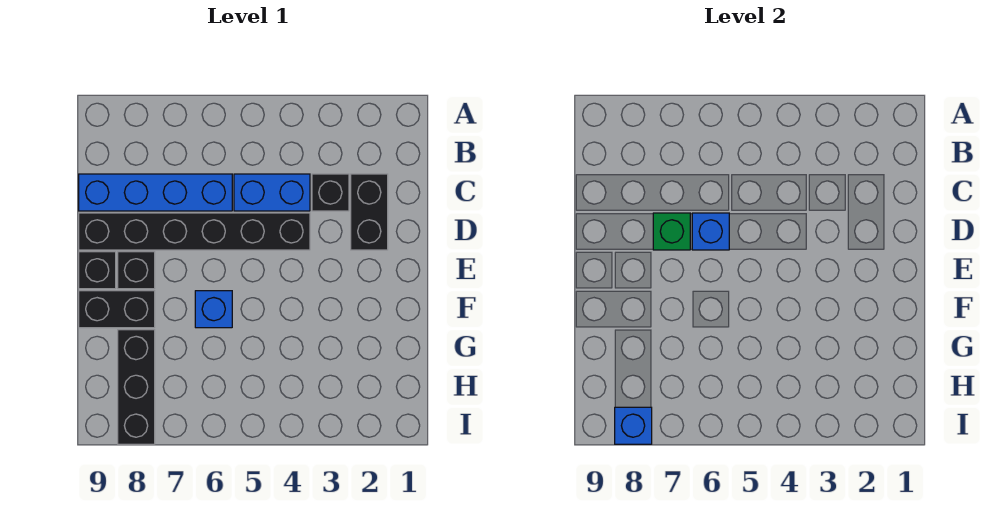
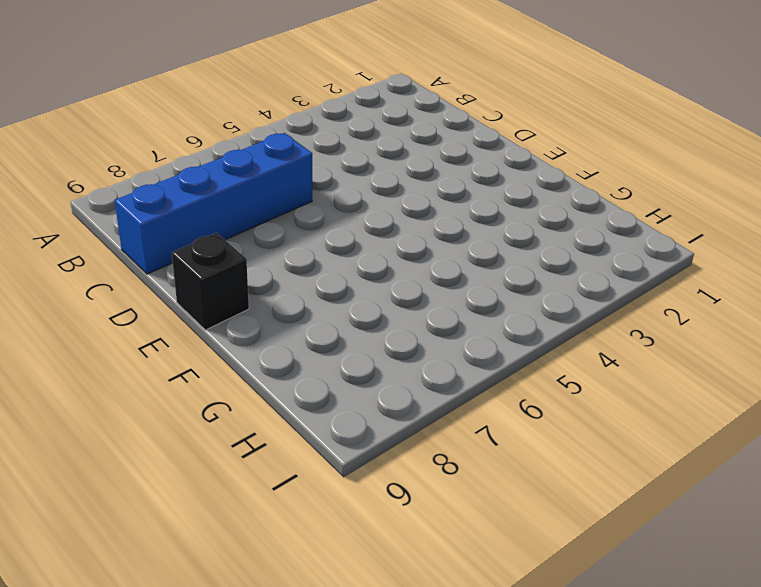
none -> black brick C2:D2 level 1
none -> black brick C3 level 1
none -> blue brick C4:C5 level 1

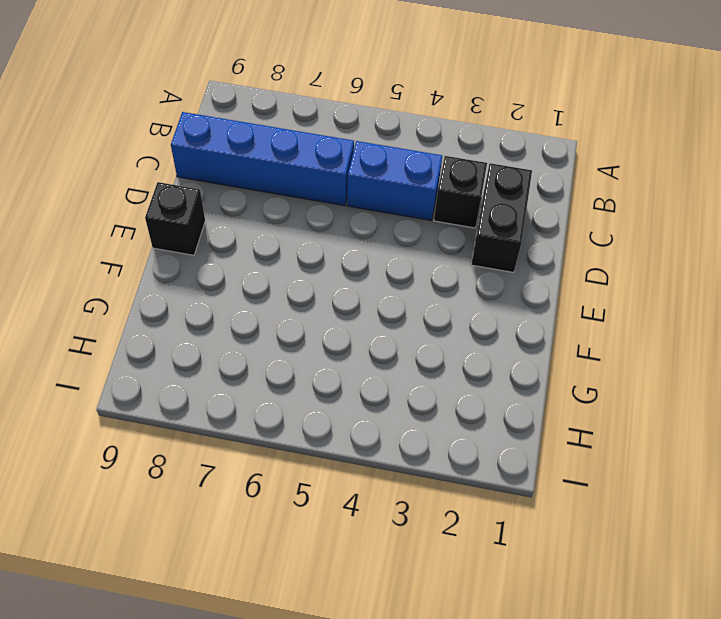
none -> black brick D4:D9 level 1
none -> black brick E8 level 1
none -> blue brick F6 level 1

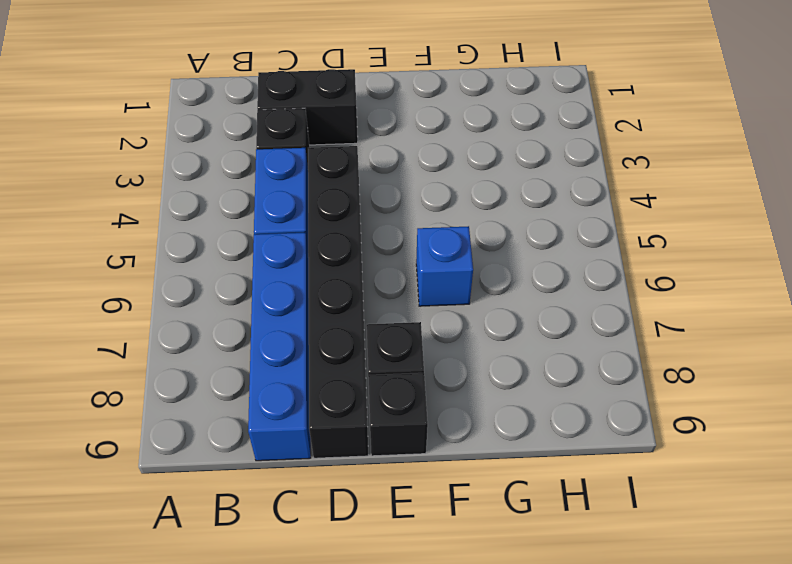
none -> black brick F8:F9 level 1
none -> black brick G8:I8 level 1
none -> blue brick D6 level 2

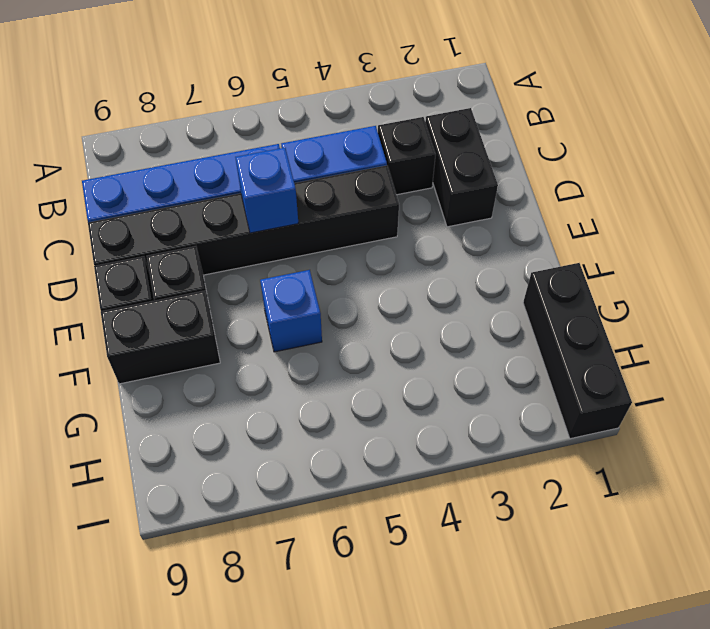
black brick G1:I1 level 1 -> black brick G8:I8 level 1
none -> green brick D7 level 2
none -> blue brick I8 level 2

